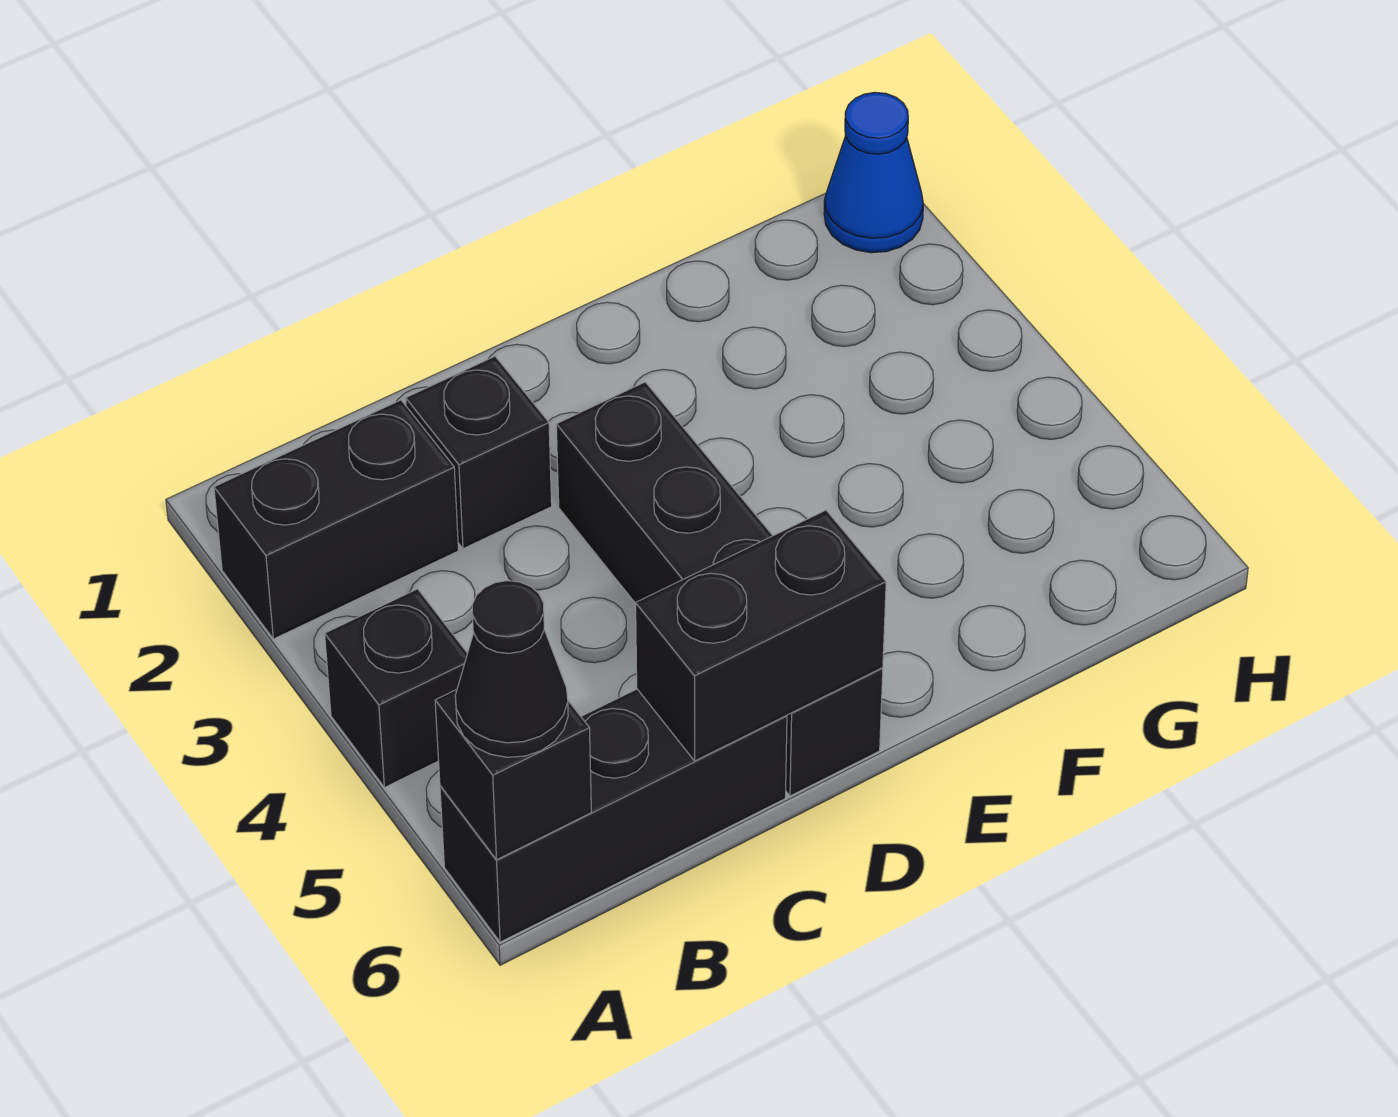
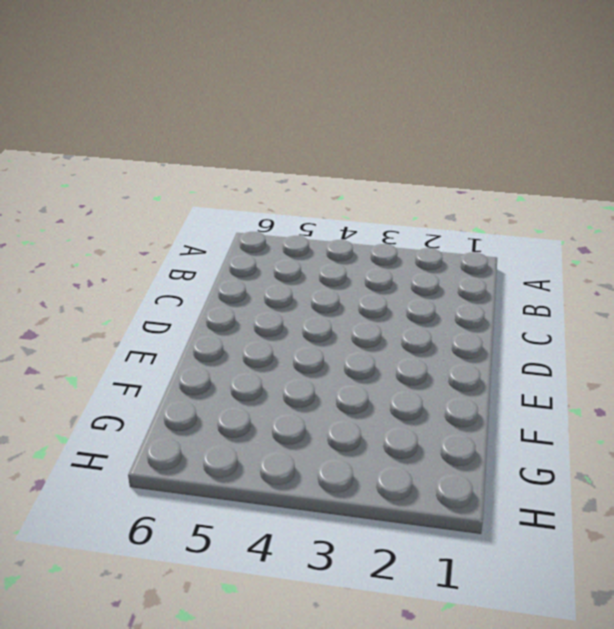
none -> black brick A2:B2 level 1
none -> black brick A4 level 1

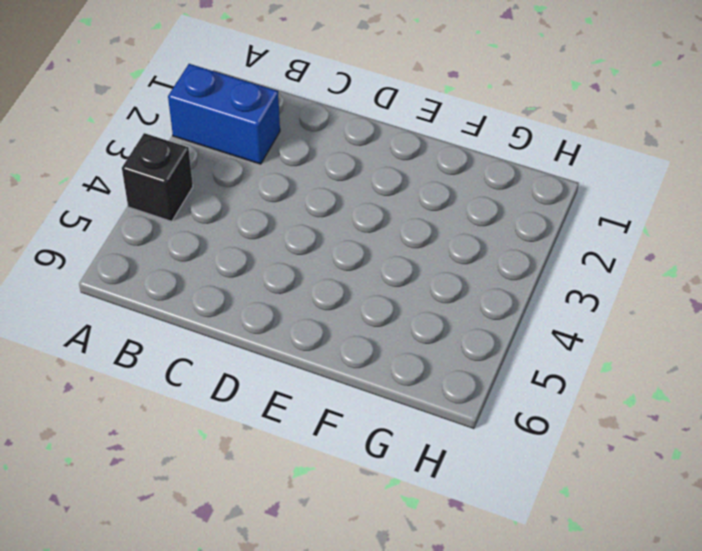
blue brick A2:B2 level 1 -> black brick A2:B2 level 1
none -> black brick A6:C6 level 1
none -> black brick C2 level 1

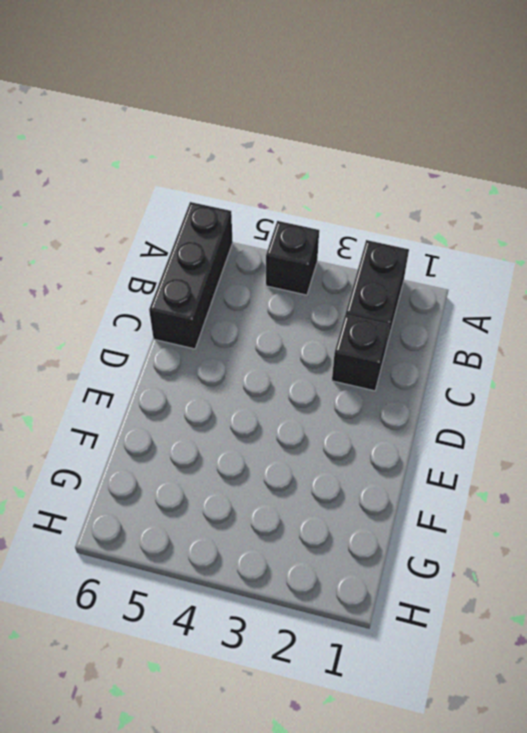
none -> black brick D3:D6 level 1
none -> blue cone H1 level 1

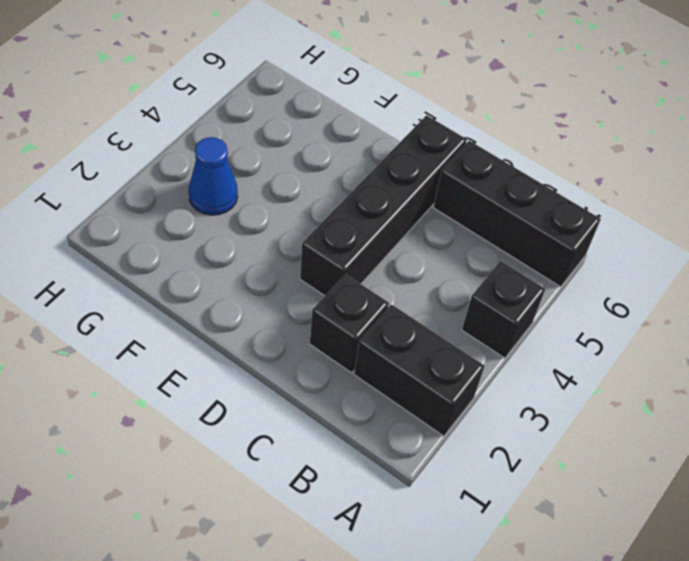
blue cone G3 level 1 -> blue cone H1 level 1
none -> black brick A6 level 2
none -> black brick C6:D6 level 2

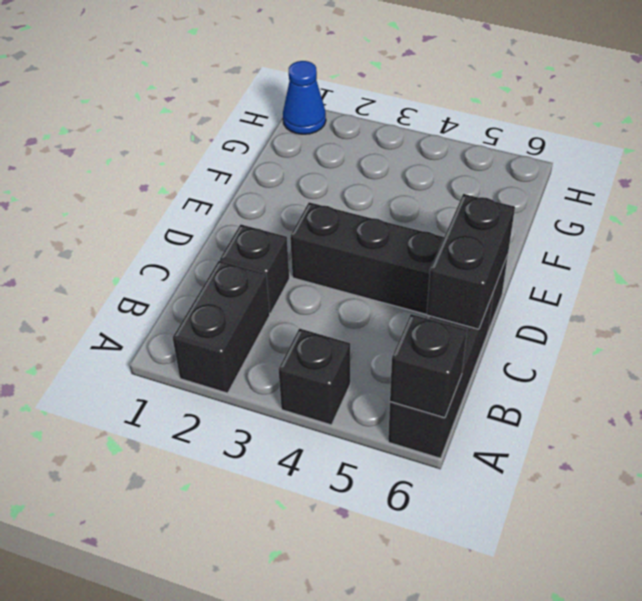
none -> black cone A6 level 3

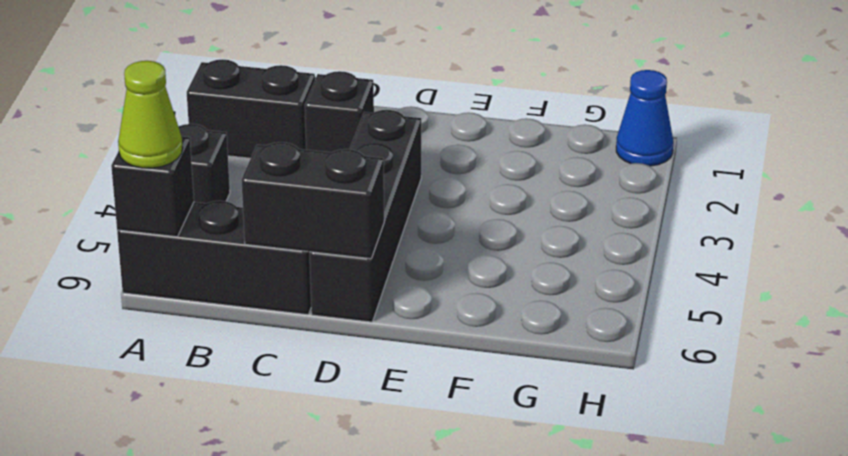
lime cone A6 level 3 -> black cone A6 level 3

